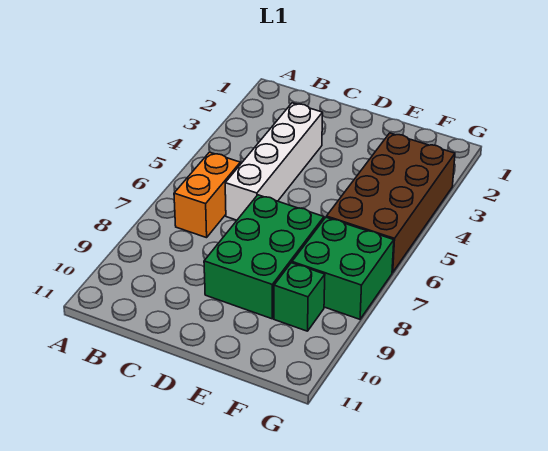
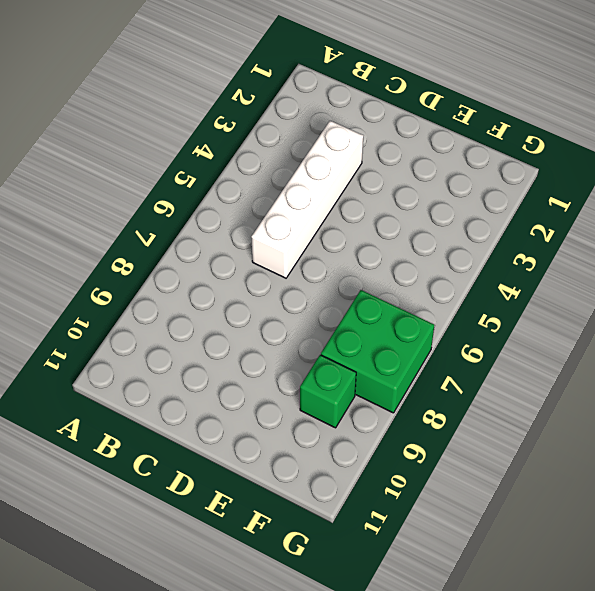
none -> orange brick B6:B7 level 1
none -> green brick D7:E9 level 1

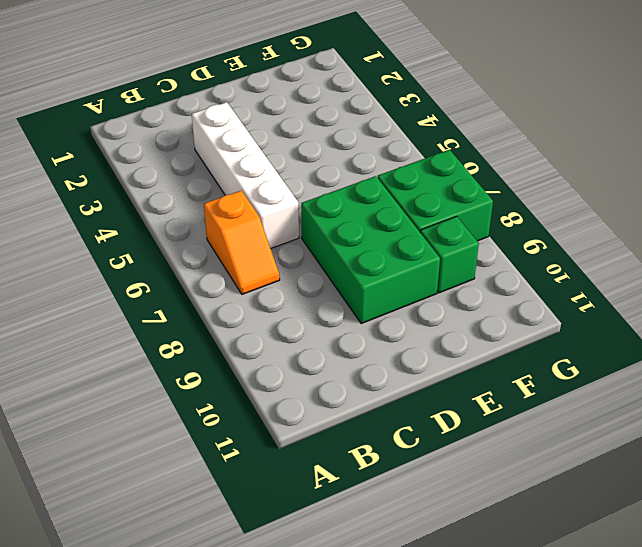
orange slope B6:B7 level 1 top 6 -> orange brick B6:B7 level 1
none -> brown brick F3:G6 level 1

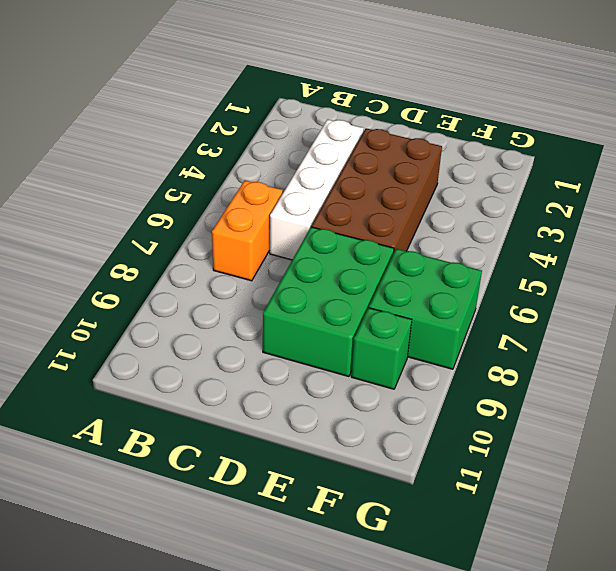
brown brick D3:E6 level 1 -> brown brick F3:G6 level 1

